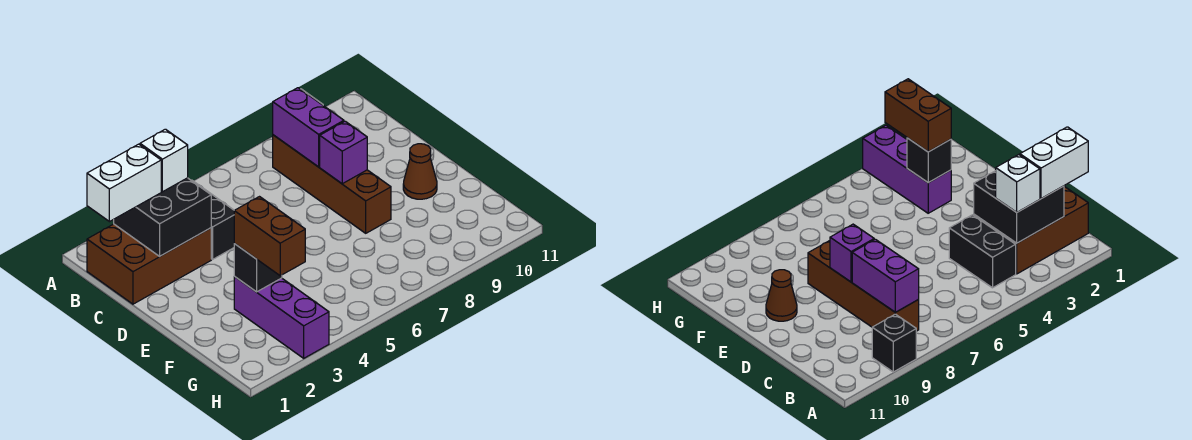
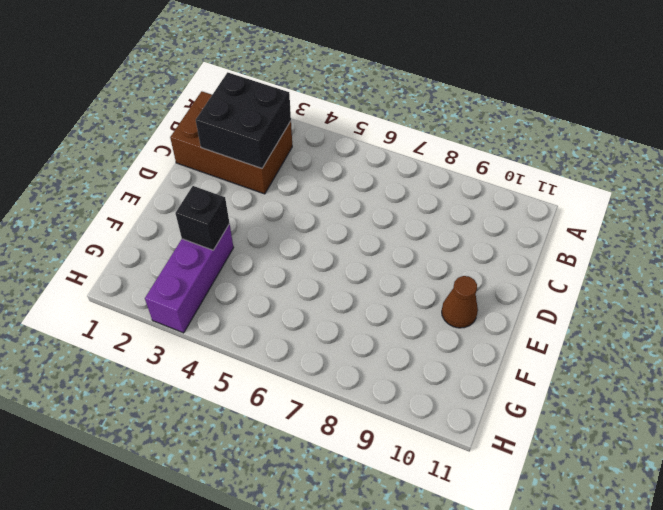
none -> black brick A9 level 1
none -> black brick B4:C4 level 1
none -> brown brick B8:E8 level 1

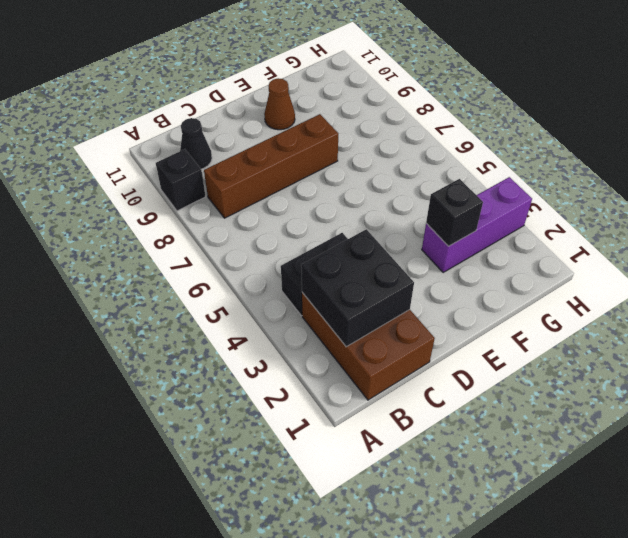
black cone B10 level 1 -> none
none -> purple brick B8:C8 level 2
none -> purple brick D8 level 2
none -> white brick B1:B2 level 3

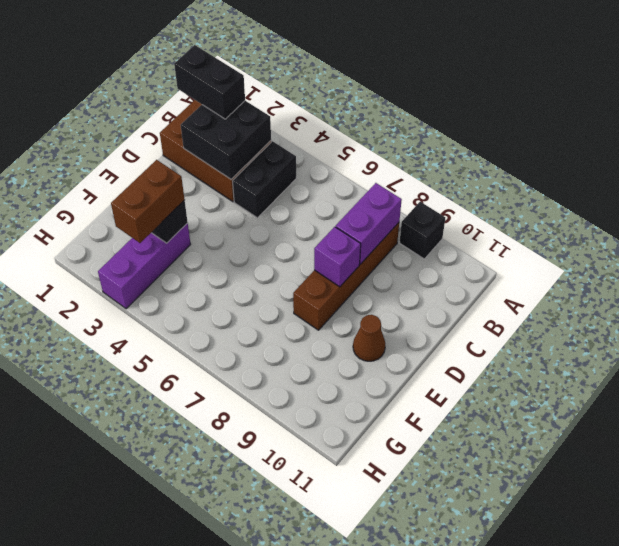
black brick B1:B2 level 3 -> white brick B1:B2 level 3
none -> white brick B3 level 3

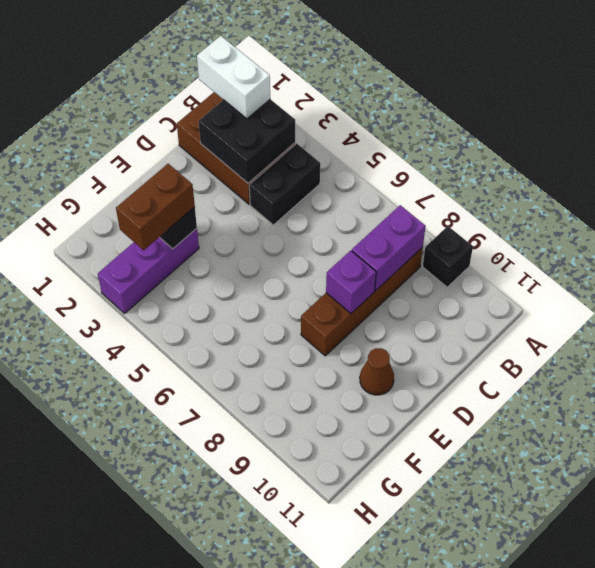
none -> white brick B3 level 3

